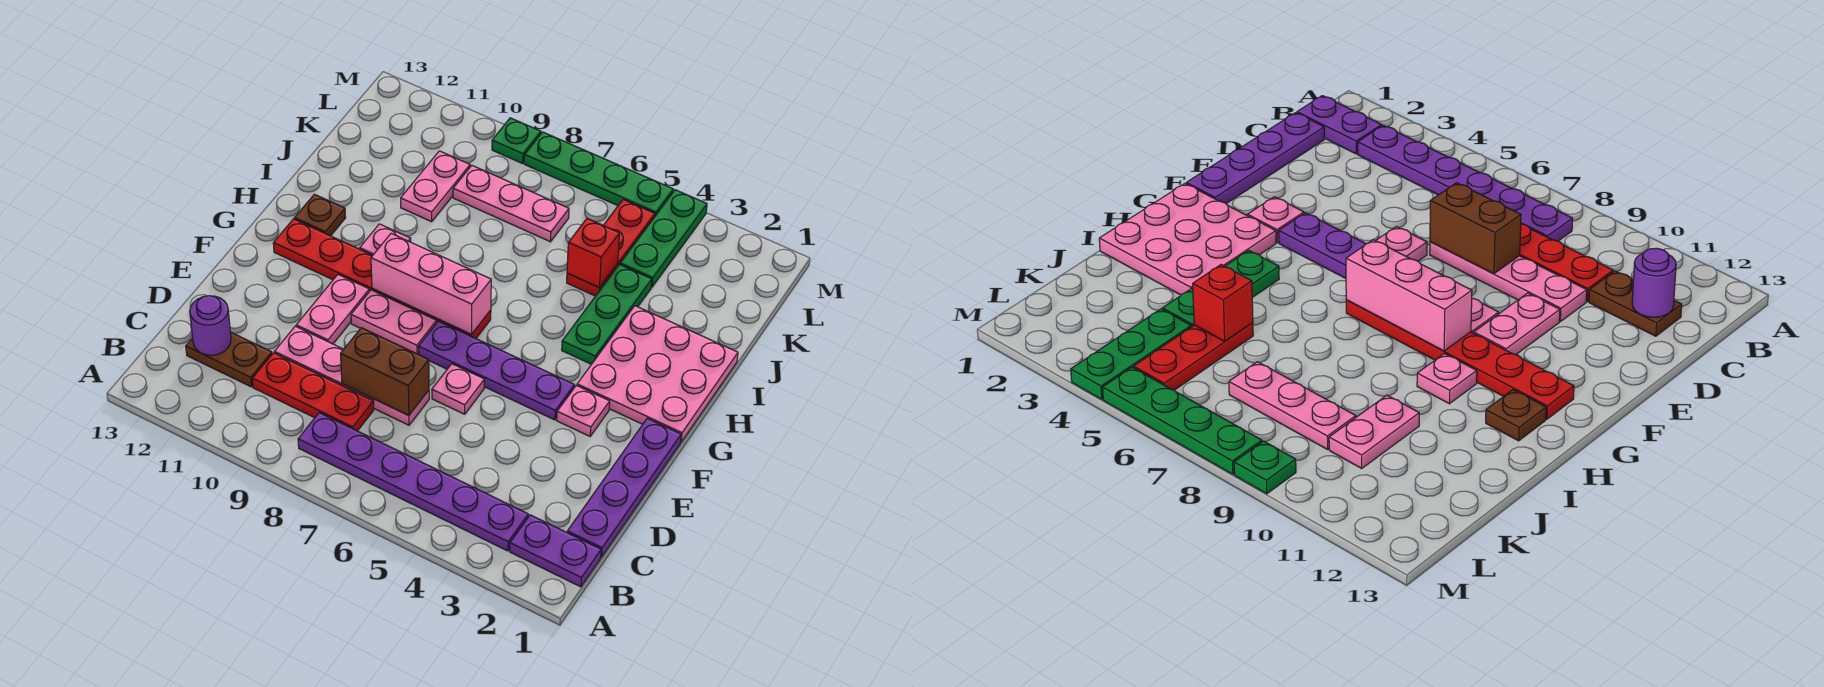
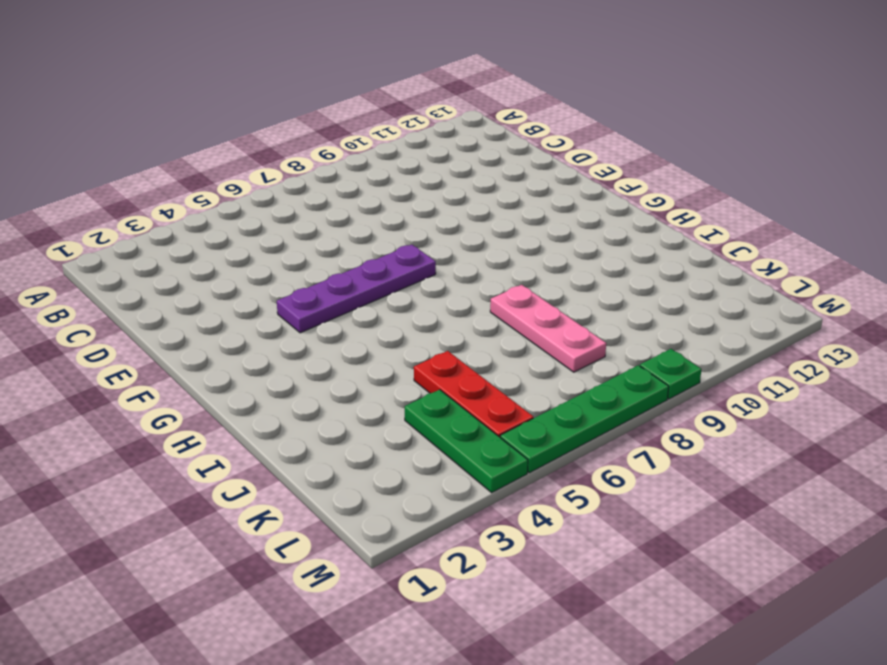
pink plate I8:K8 level 1 -> pink plate K7:K9 level 1
none -> purple plate B1:B2 level 1
none -> purple plate B3:B8 level 1
none -> purple plate C1:F1 level 1

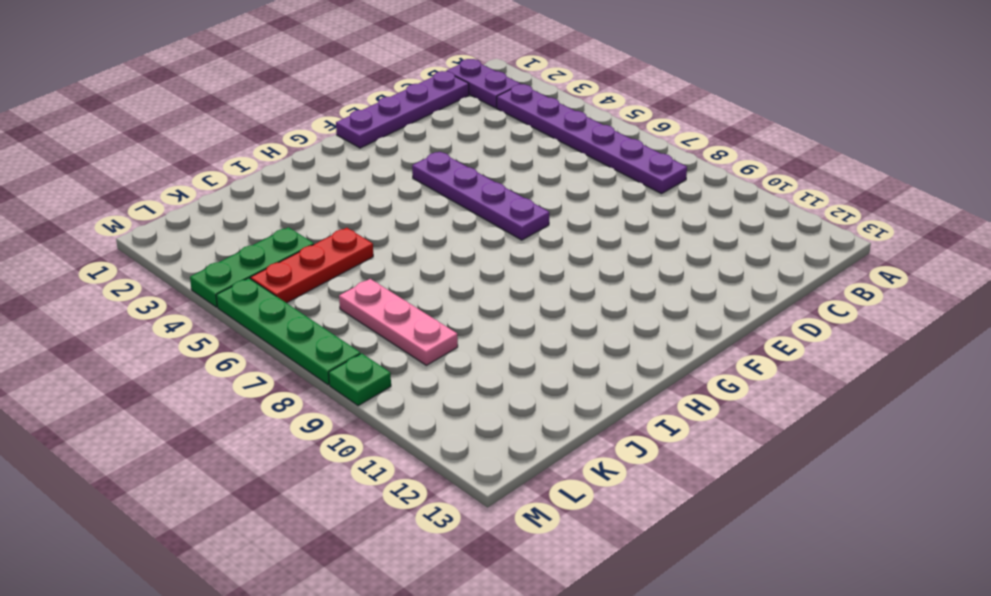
none -> red plate C8:C10 level 1
none -> brown plate C11:C12 level 1
none -> pink plate D7:D10 level 1

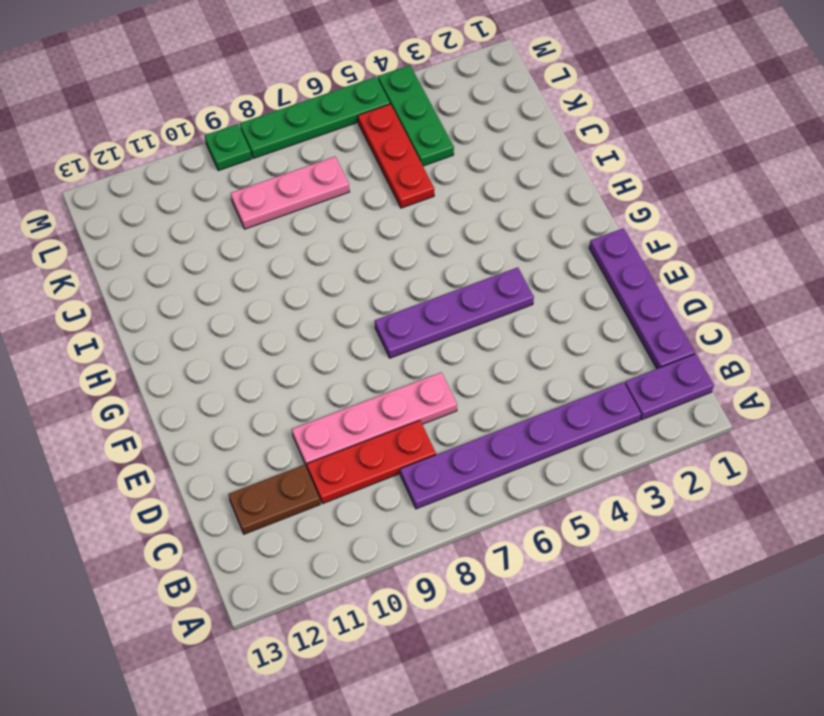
none -> pink plate E6 level 1
none -> pink plate E10:F10 level 1
none -> pink plate F3 level 1

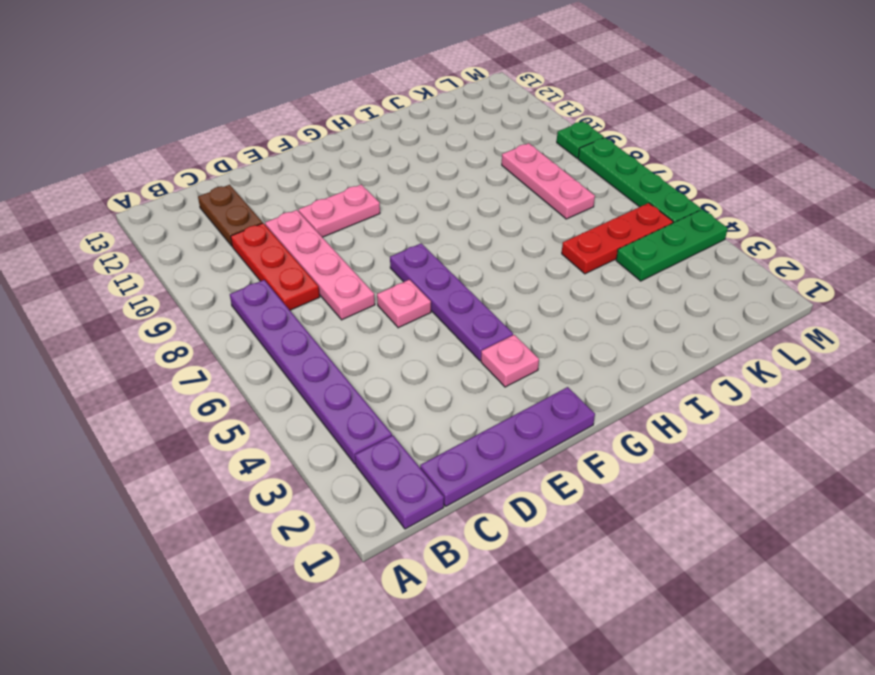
none -> pink plate F8:F9 level 1
none -> pink plate G1:I3 level 1
none -> red plate G7:G12 level 1

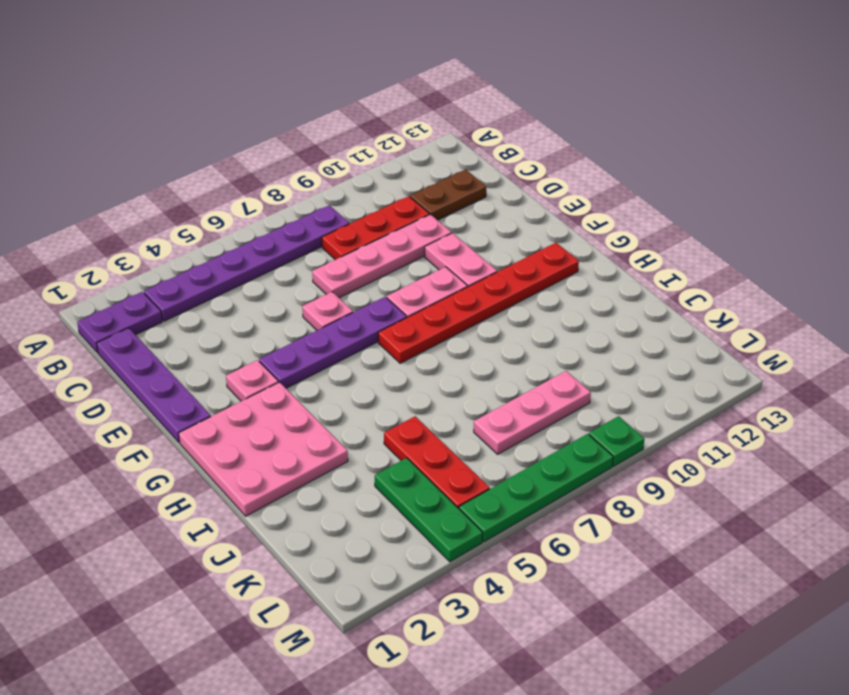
none -> green plate H4:J4 level 1
none -> pink plate H10 level 1
none -> brown plate H12 level 1

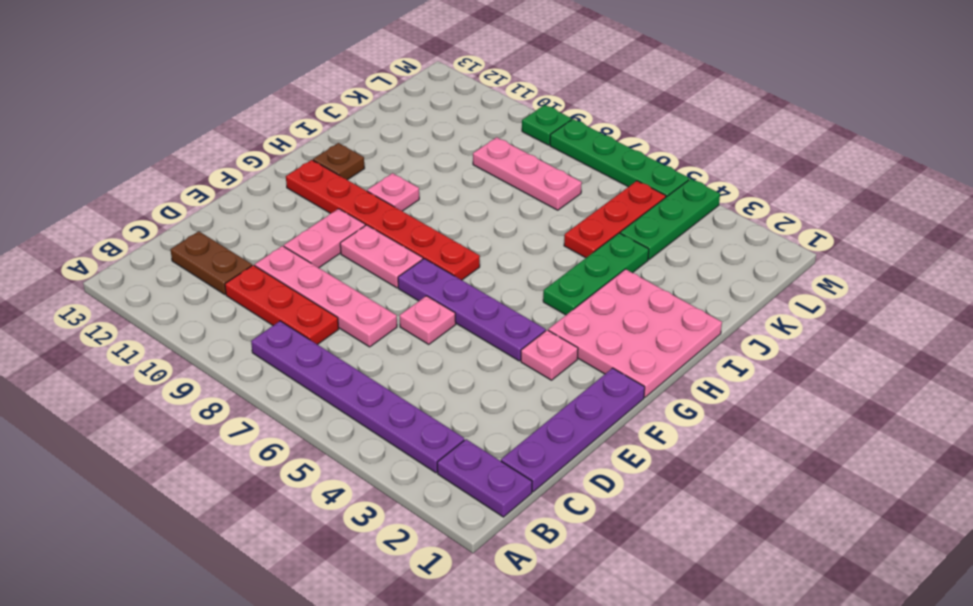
none -> pink plate J10:K10 level 1
none -> purple round brick C12 level 2
none -> brown brick D7:D8 level 2

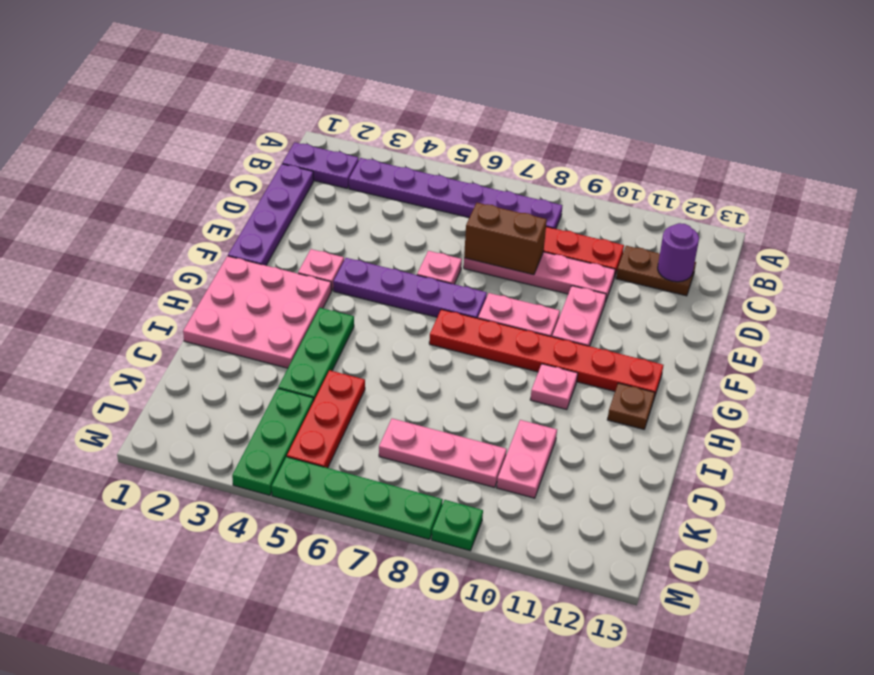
none -> pink brick G7:G9 level 2
none -> red brick J5 level 2

